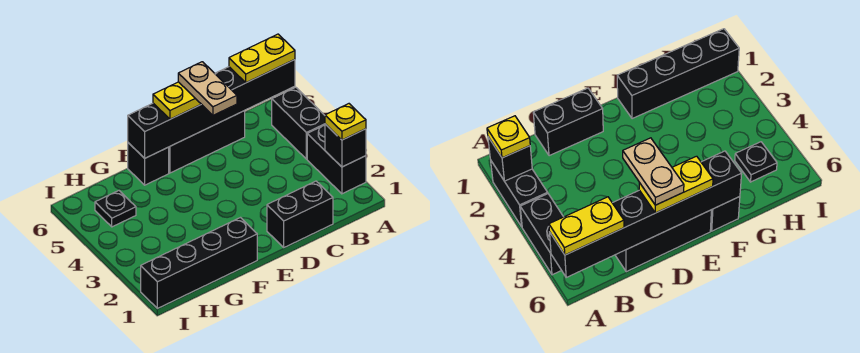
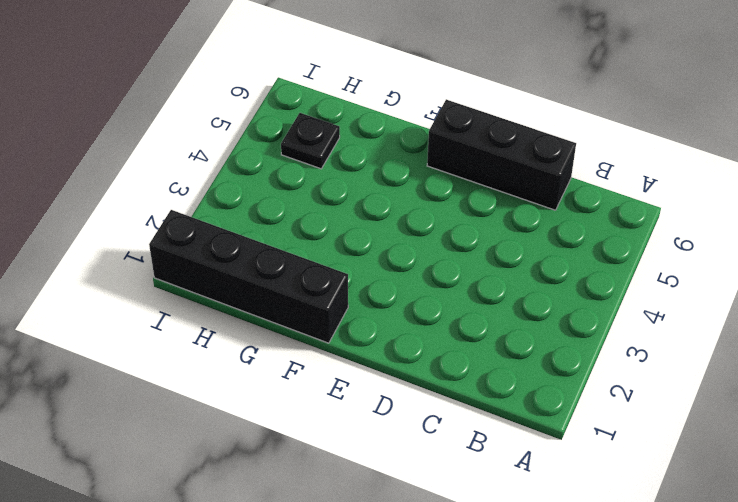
none -> black brick A2:A3 level 1
none -> black brick A4:A5 level 1
none -> black brick C1:D1 level 1

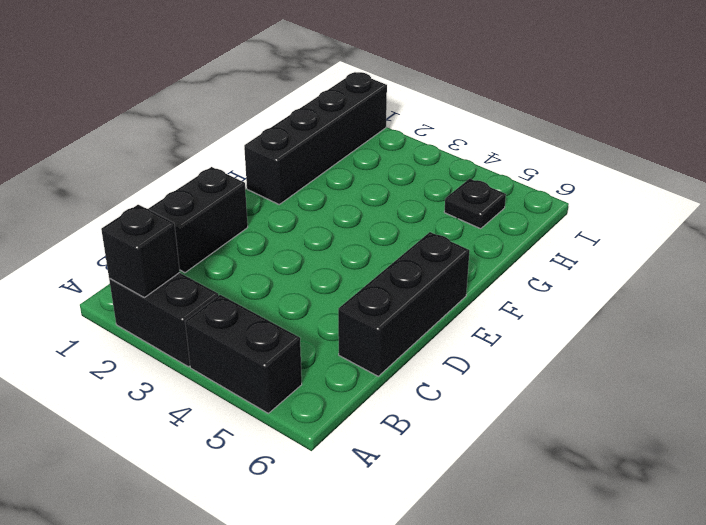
none -> black brick F6 level 1
none -> black brick A6:F6 level 2
none -> yellow plate A2 level 3

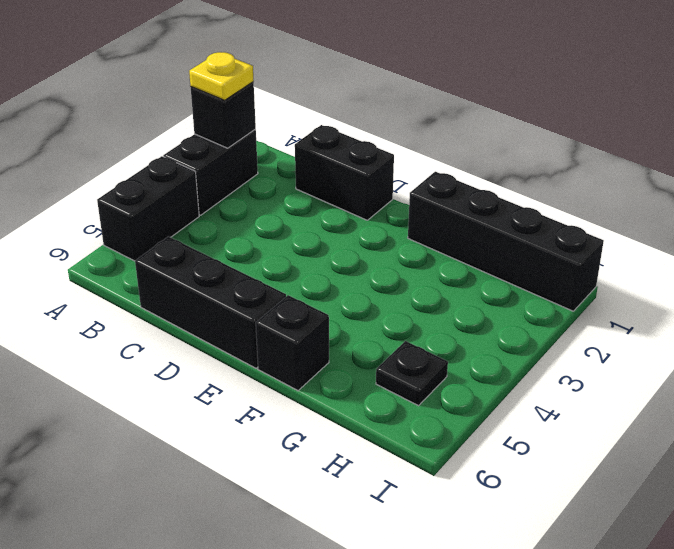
none -> black brick A6:F6 level 2
none -> yellow plate A6:B6 level 3
none -> yellow plate D6:E6 level 3

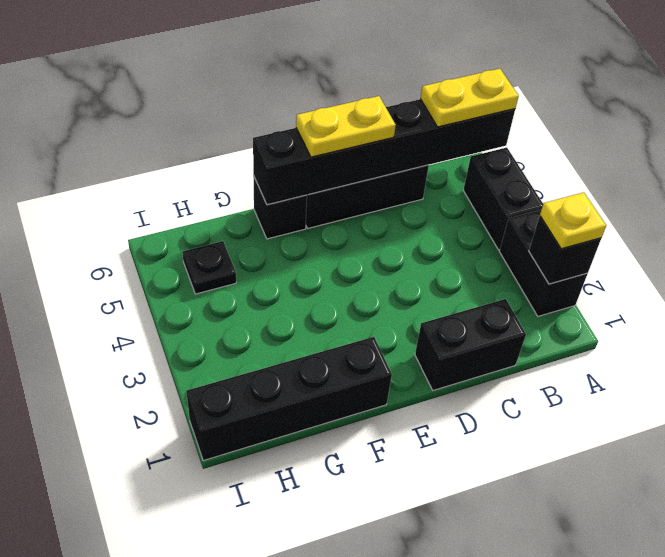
none -> tan plate D5:D6 level 4

